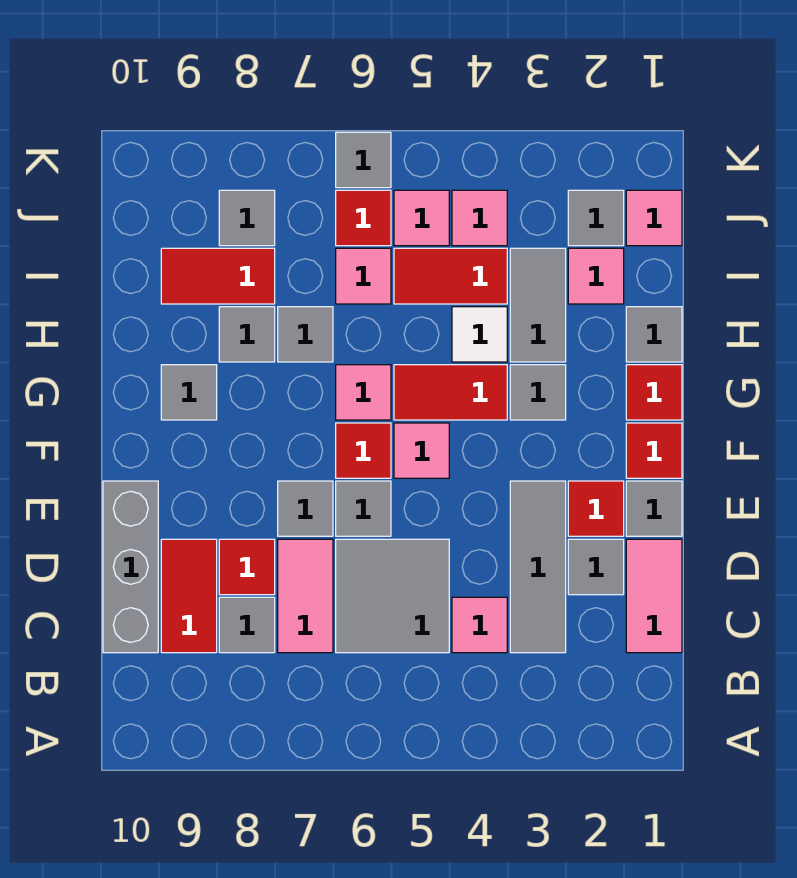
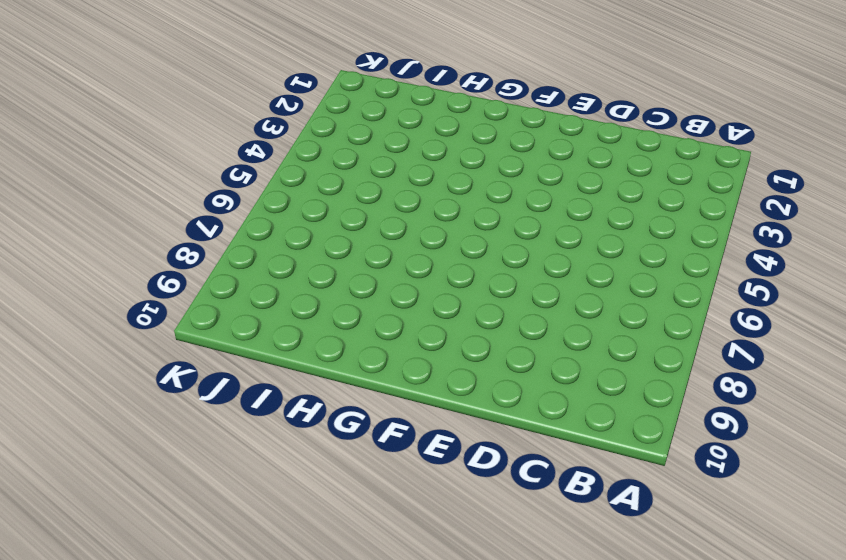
none -> pink tile C1:D1 level 1
none -> grey tile C3:E3 level 1
none -> pink tile C4 level 1
none -> grey tile C5:D6 level 1

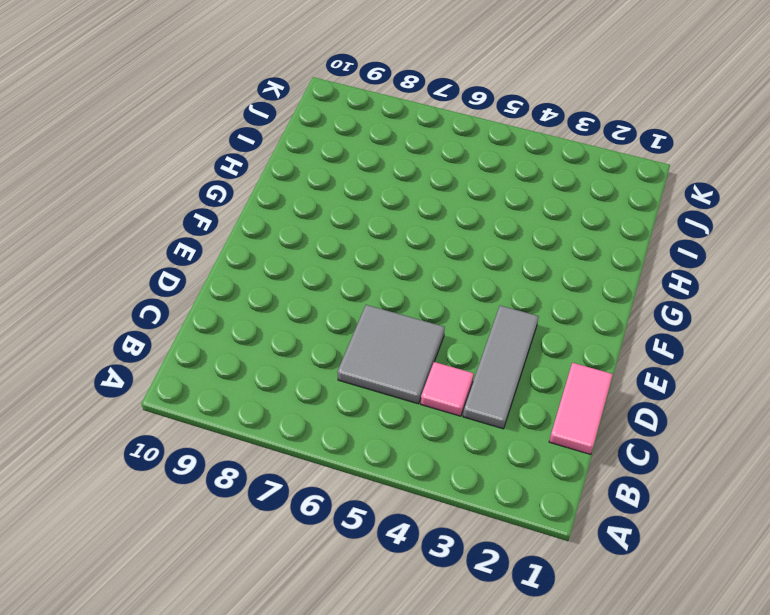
none -> pink tile C7:D7 level 1
none -> grey tile C8 level 1
none -> red tile C9:D9 level 1
none -> grey brick C10:E10 level 1

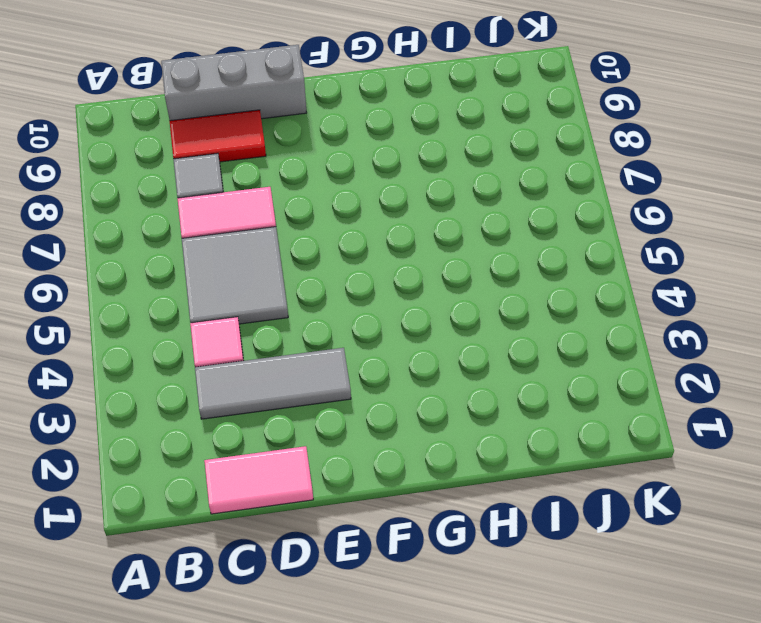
none -> grey tile D2 level 1
none -> red tile D8 level 1
none -> grey tile E1 level 1
none -> red tile E2 level 1

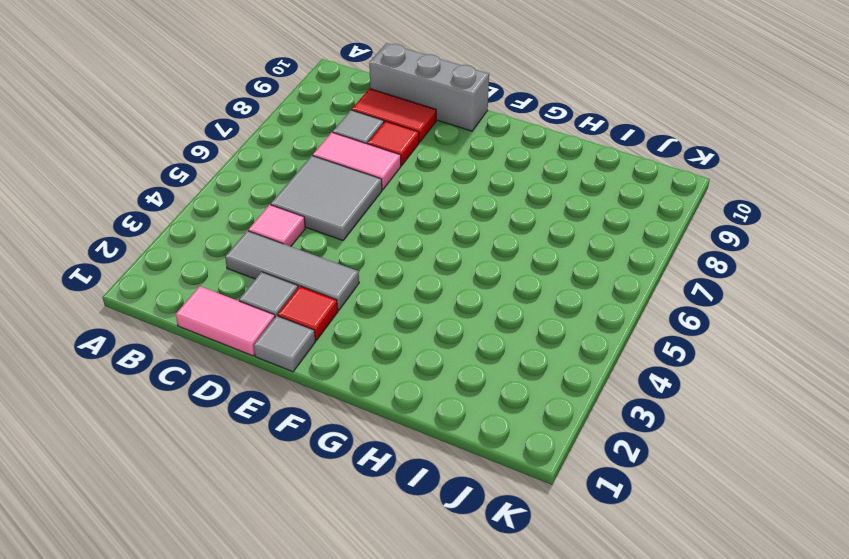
none -> grey tile E6 level 1
none -> grey tile E7 level 1
none -> red tile F1 level 1
none -> pink tile F5 level 1

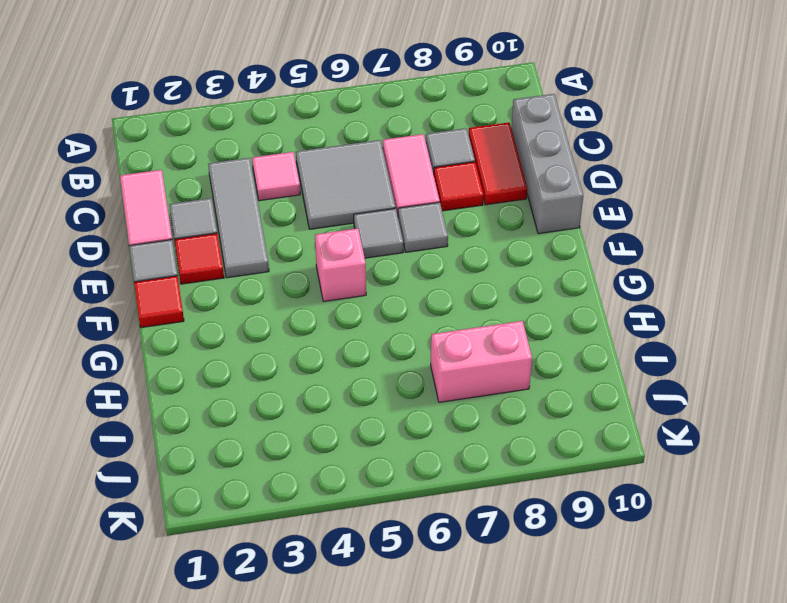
pink brick F5 level 1 -> pink tile F5 level 1
pink brick I7:I8 level 1 -> red tile I8:I9 level 1
none -> red tile F6 level 1
none -> red tile G1 level 1
none -> grey tile G3 level 1
none -> red tile G4:G5 level 1

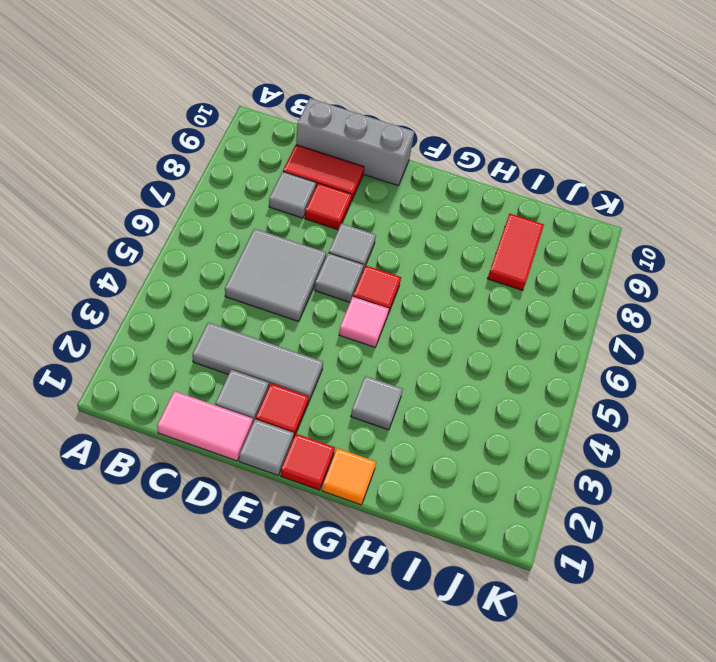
orange tile G1 level 1 -> red tile G1 level 1
none -> pink tile C4 level 1
none -> pink tile C7:D7 level 1
none -> red tile G4:G5 level 1
none -> pink tile G6 level 1

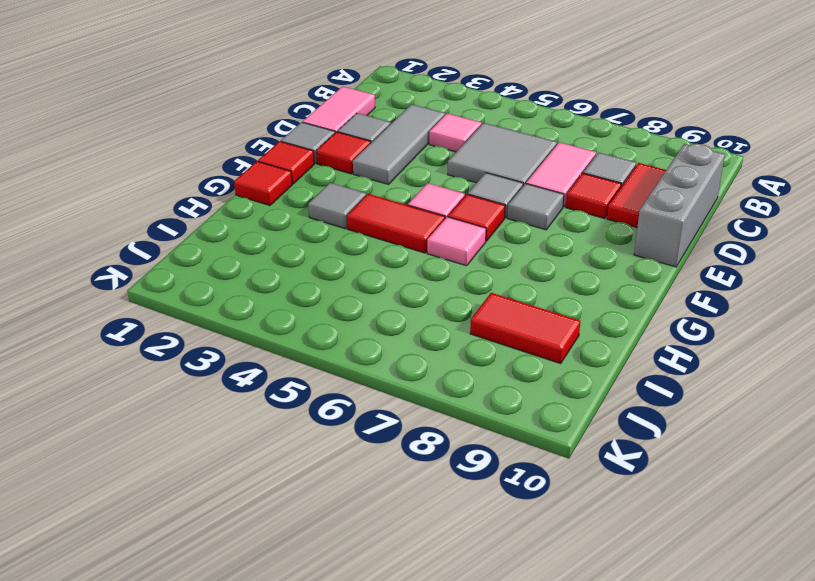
none -> grey tile G9 level 1
none -> grey tile H1 level 1
none -> grey tile H3:I3 level 1
none -> white tile H4 level 1

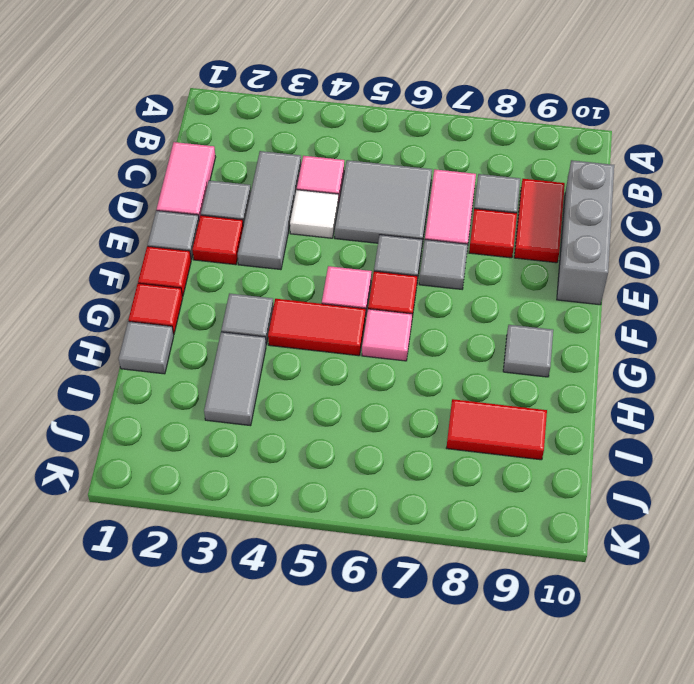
white tile D4 level 1 -> white tile H4 level 1
none -> grey tile H7 level 1
none -> grey tile H8 level 1
none -> pink tile I2 level 1
none -> red tile I4:I5 level 1

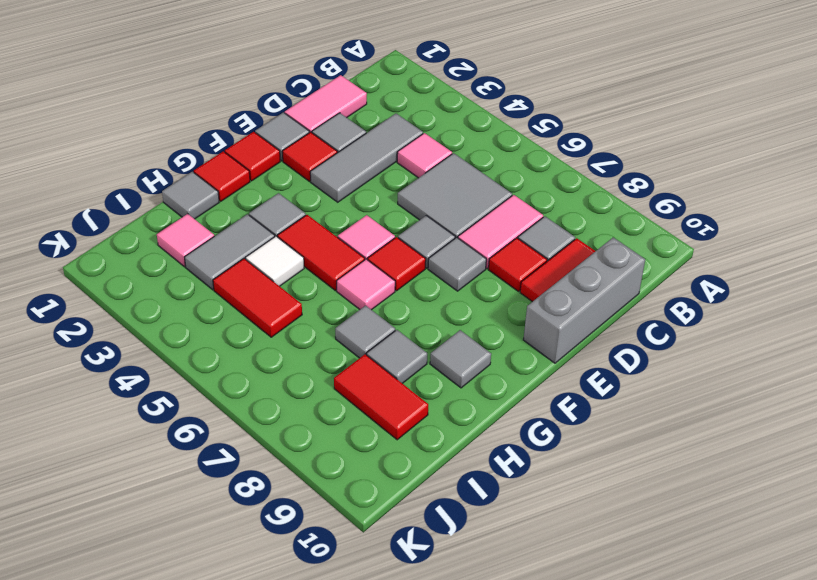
none -> pink tile I6 level 1
none -> pink tile J1 level 1
none -> grey tile J2 level 1
none -> pink tile J4 level 1

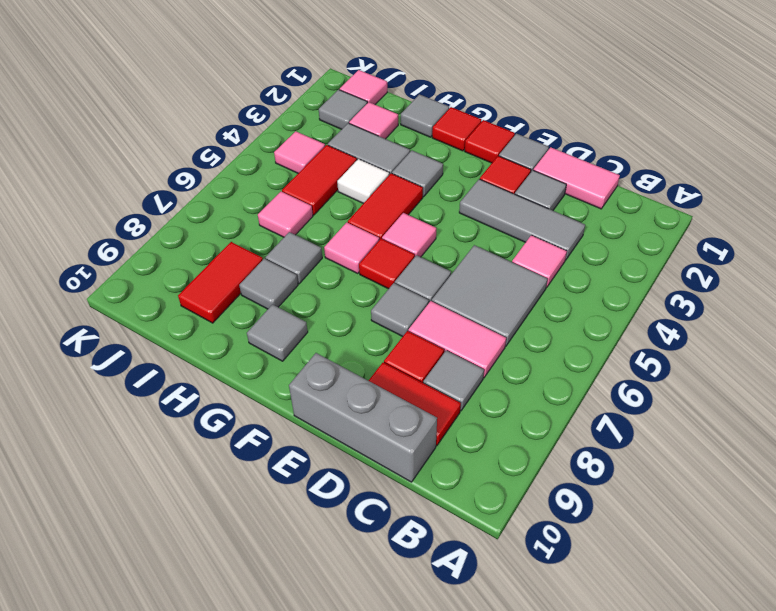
none -> pink tile J5 level 1
none -> red tile J6 level 1
none -> grey tile J8 level 1
none -> grey tile K6 level 1

